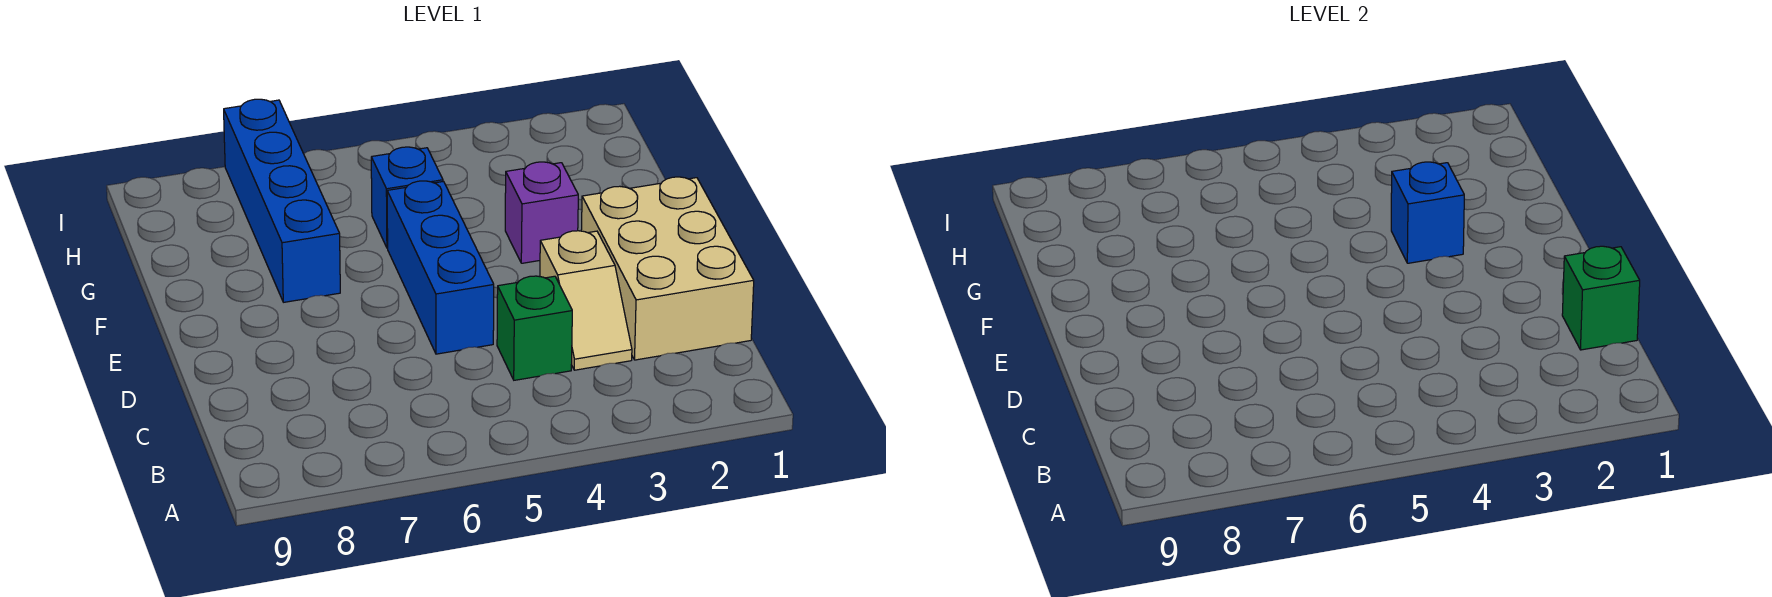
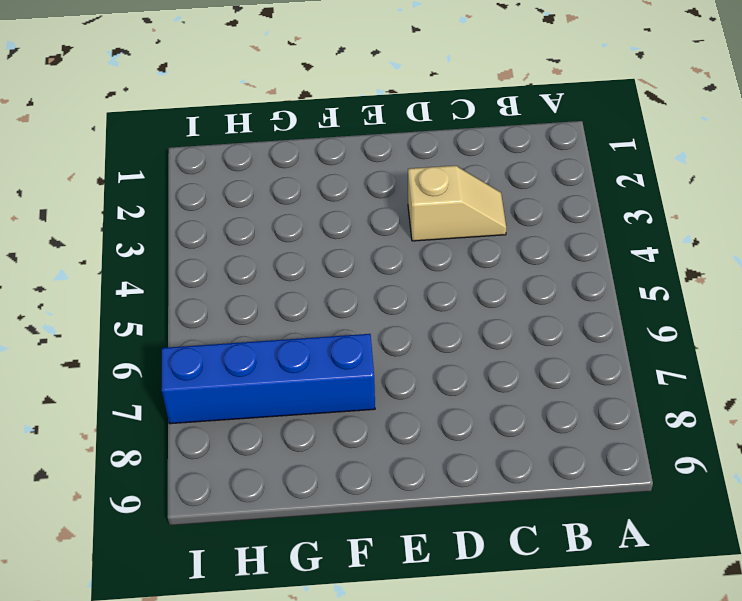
none -> tan brick C1:E2 level 1
none -> green brick C4 level 1

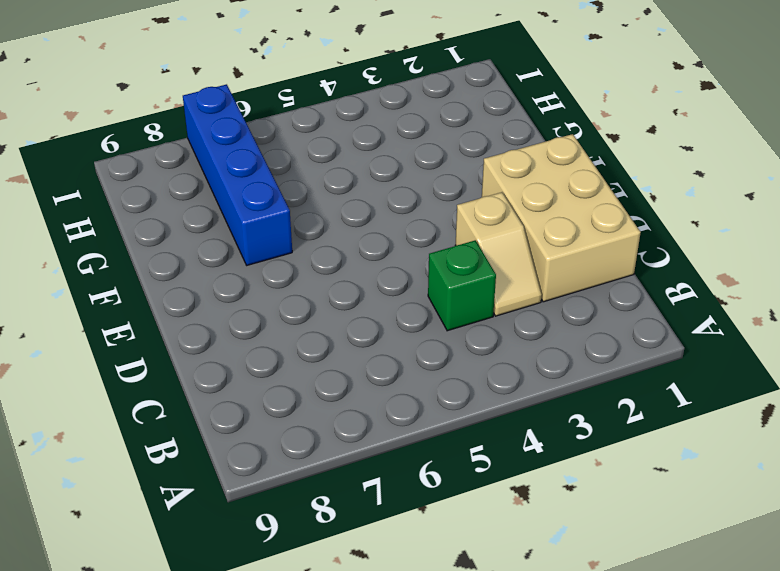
none -> blue brick D5:F5 level 1
none -> purple brick F3 level 1

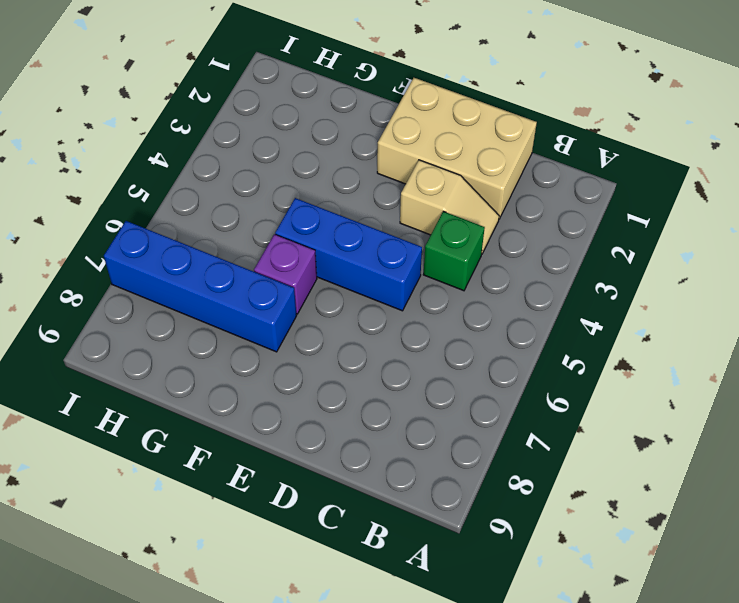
purple brick F6 level 1 -> purple brick F3 level 1
none -> blue brick G5 level 1
none -> green brick C1 level 2

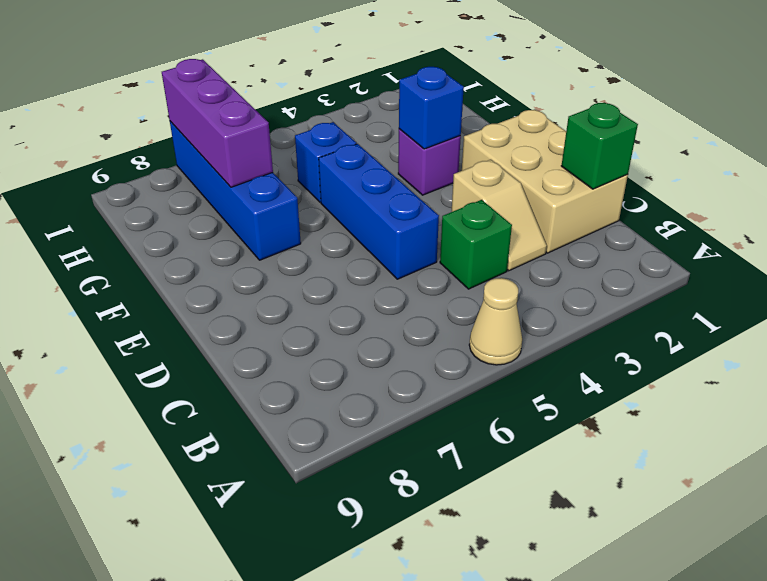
tan cone A5 level 1 -> none
purple brick G7:I7 level 2 -> none

